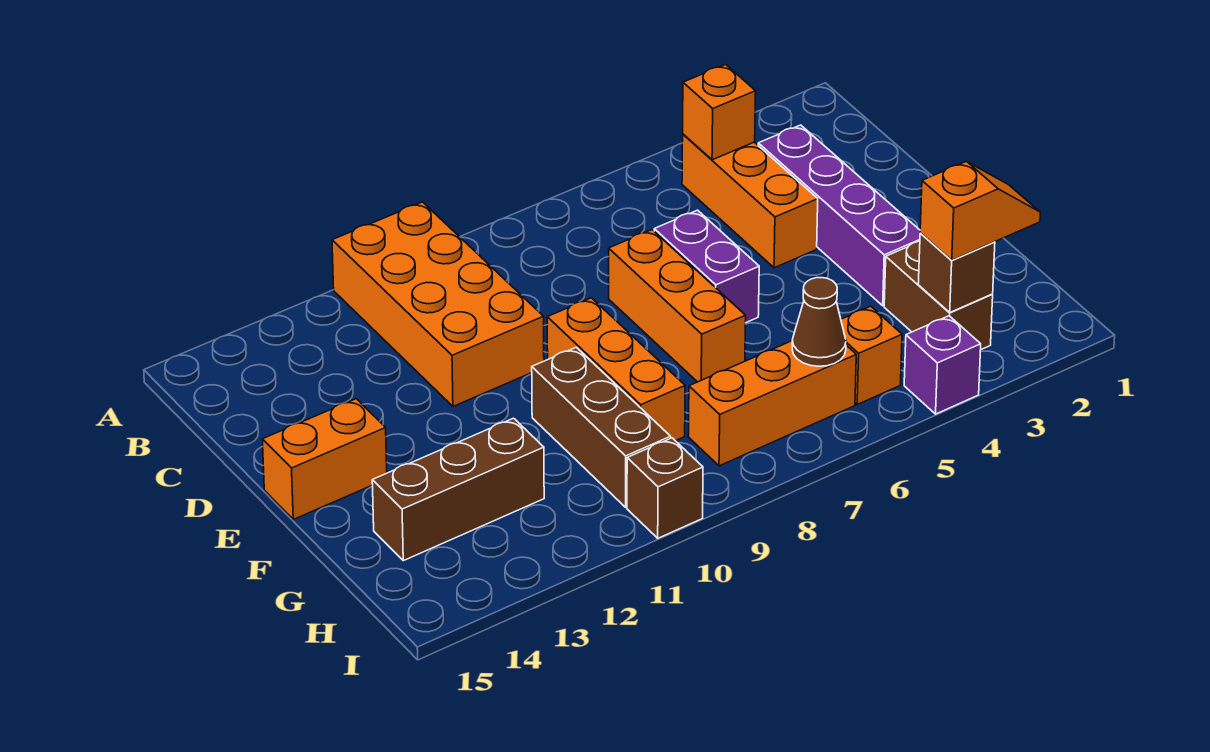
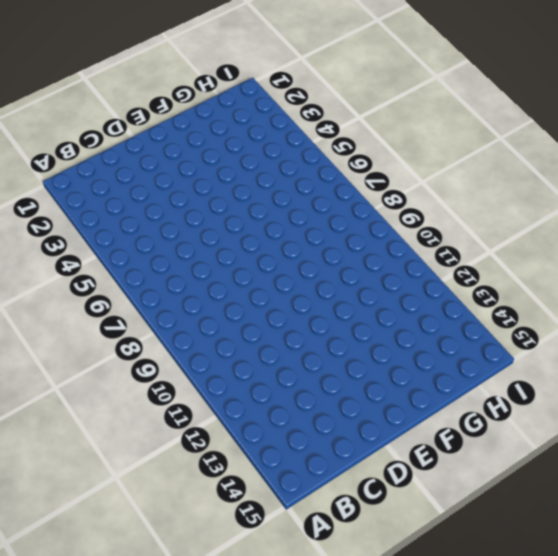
none -> orange brick A10:D11 level 1
none -> orange brick B4:D4 level 1
none -> purple brick C3:F3 level 1

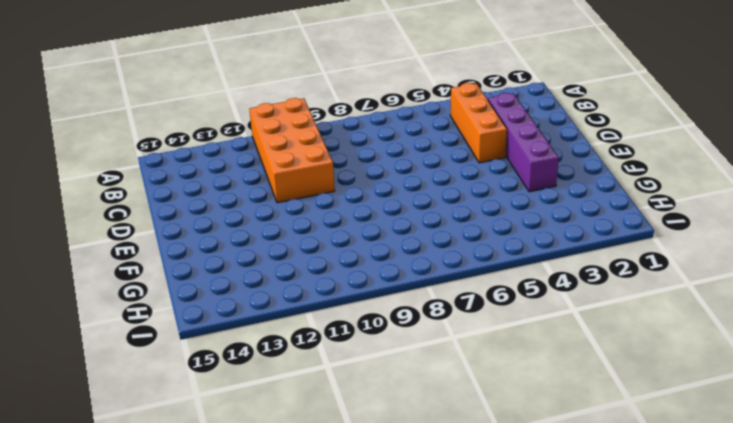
none -> purple brick D6:E6 level 1
none -> orange brick D7:F7 level 1
none -> orange brick E9:G9 level 1

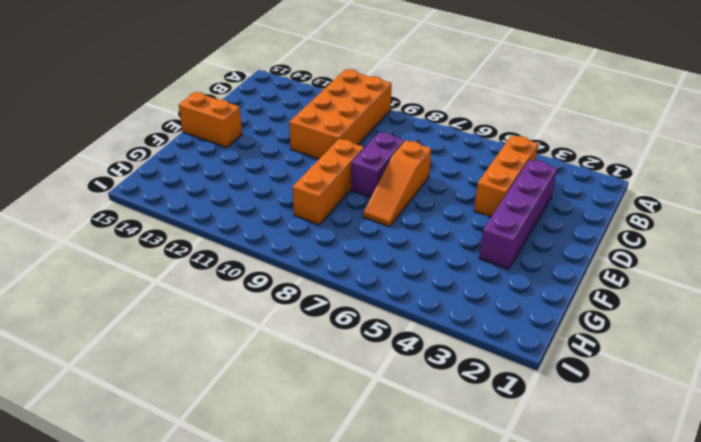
orange slope D7:F7 level 1 top D -> orange brick D7:F7 level 1
purple brick D8:E8 level 1 -> purple brick D6:E6 level 1
none -> brown brick F10:H10 level 1
none -> brown brick G3:H3 level 1
none -> brown brick G12:G14 level 1

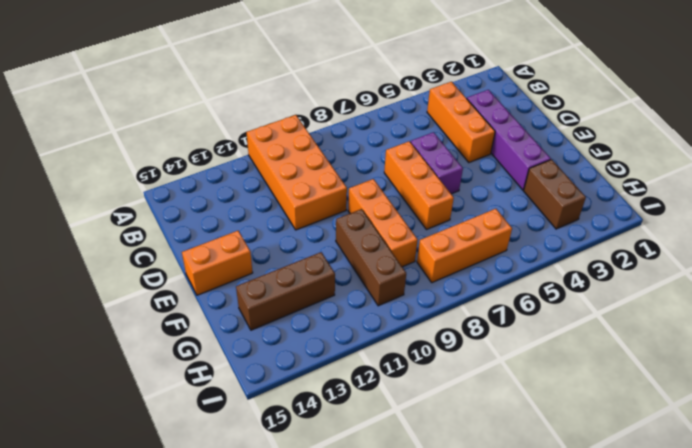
none -> orange brick H5 level 1
none -> purple brick I4 level 1
none -> brown brick I10 level 1

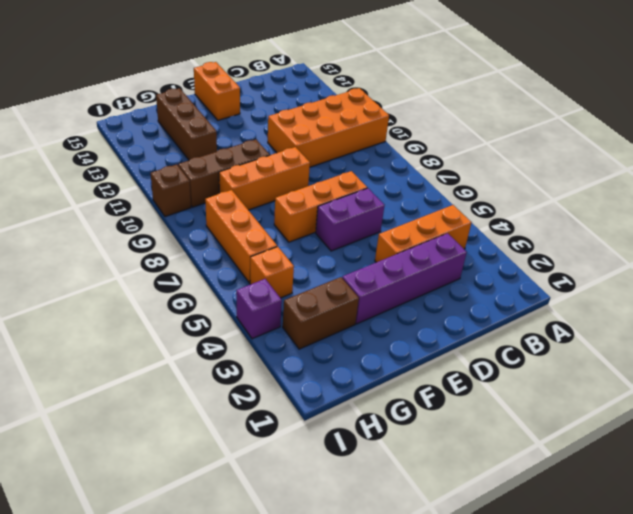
none -> orange brick B4 level 2
none -> brown brick H3 level 2
none -> brown cone H6 level 2

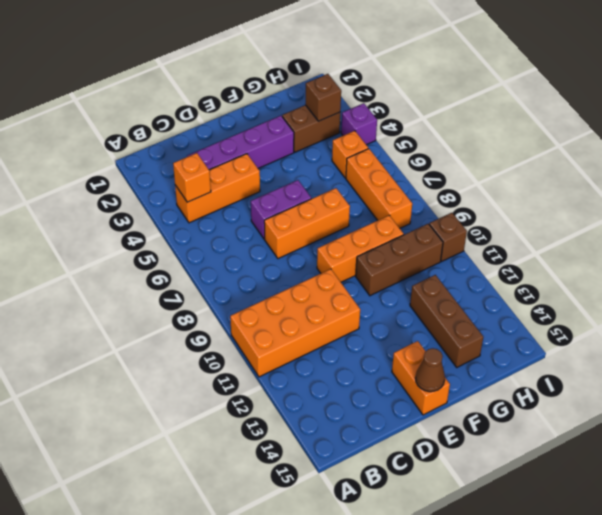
brown cone E15 level 2 -> brown cone H6 level 2
none -> orange slope H2:H3 level 3 top 3

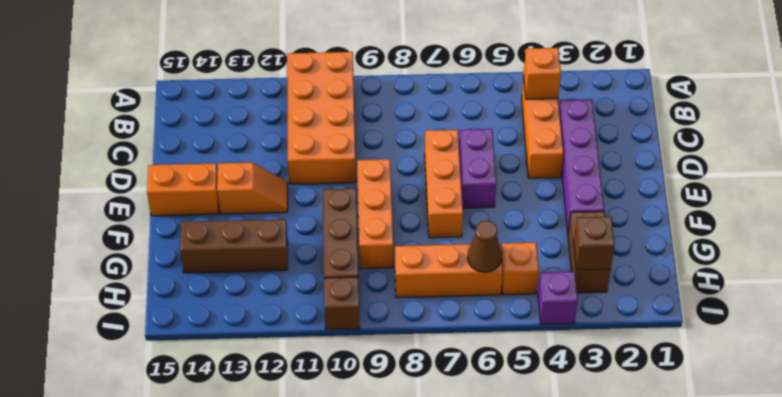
orange slope E12:E13 level 1 top 13 -> orange slope H2:H3 level 3 top 3

